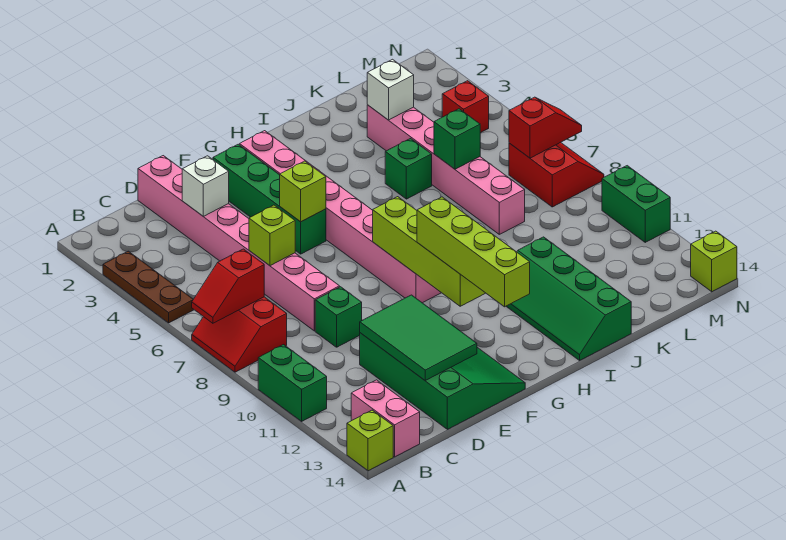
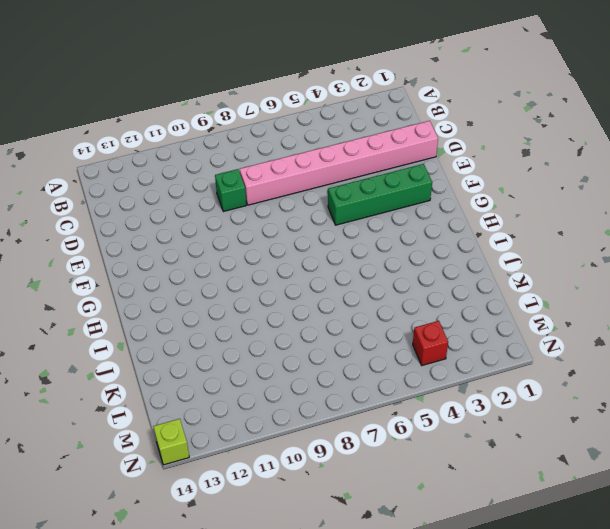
none -> brown plate A3:A5 level 1
none -> red slope A7:B8 level 1 top B
none -> green brick A10:A11 level 1

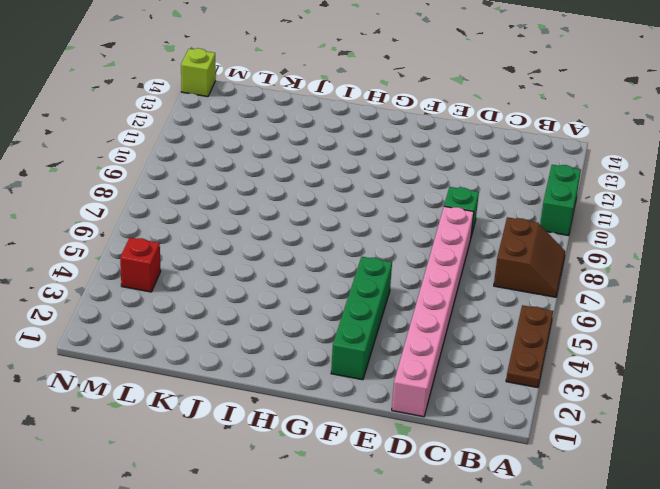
brown slope A7:B8 level 1 top B -> red slope A7:B8 level 1 top B
none -> lime brick A14 level 1
none -> pink brick B13:B14 level 1
none -> green slope D11:F14 level 1 top D

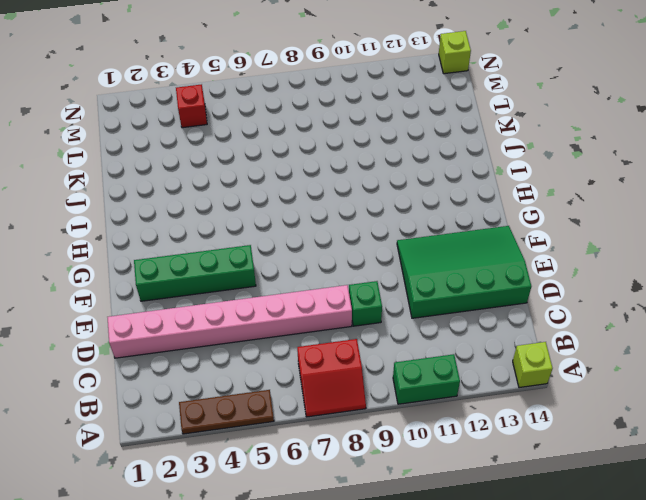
none -> pink brick B13:B14 level 1
none -> pink brick G2:G9 level 1
none -> green slope I11:J14 level 1 top J

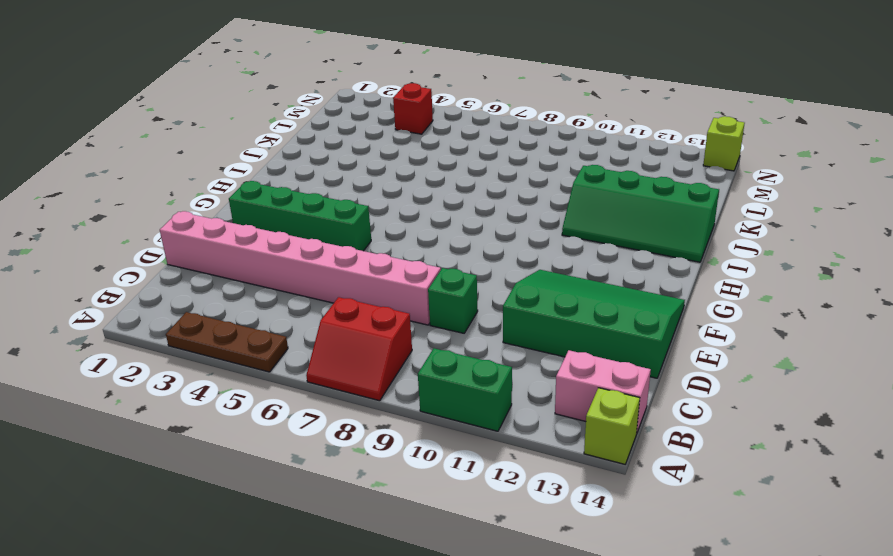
none -> pink brick G2:G9 level 1
none -> green brick J5 level 1
none -> pink brick K3:K8 level 1

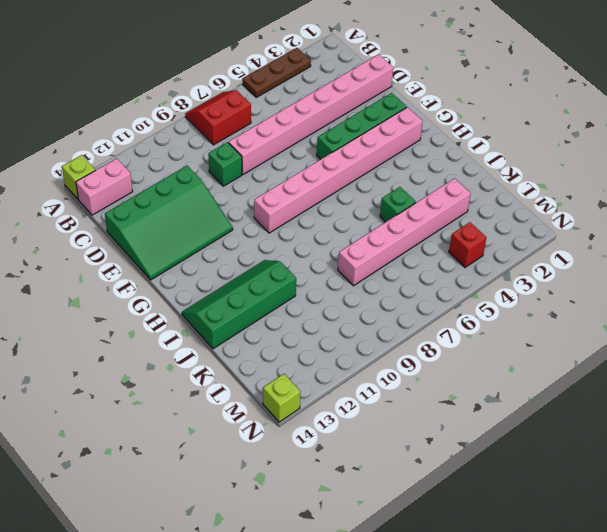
none -> green brick A10:A11 level 1
none -> red slope M7:N8 level 1 top M
none -> green brick N10:N11 level 1

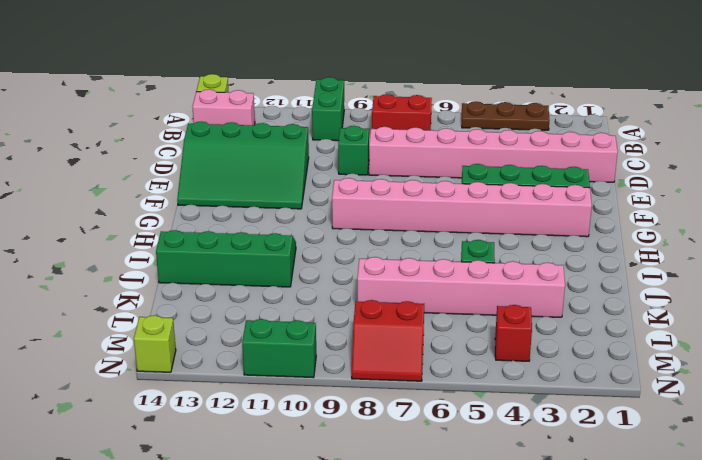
green brick A10:B10 level 1 -> green brick A10:A11 level 1
none -> red slope A7:B7 level 2 top B
none -> white brick D3 level 2
none -> lime brick D6 level 2

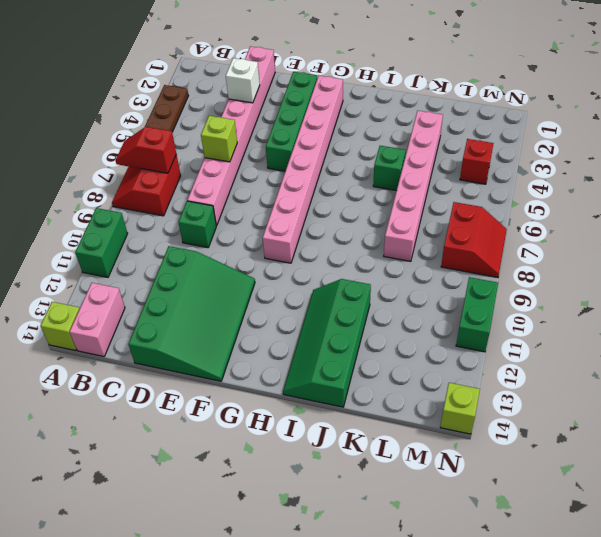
none -> green tile D11:E13 level 2
none -> lime brick F5 level 2
none -> lime brick G8:G11 level 2

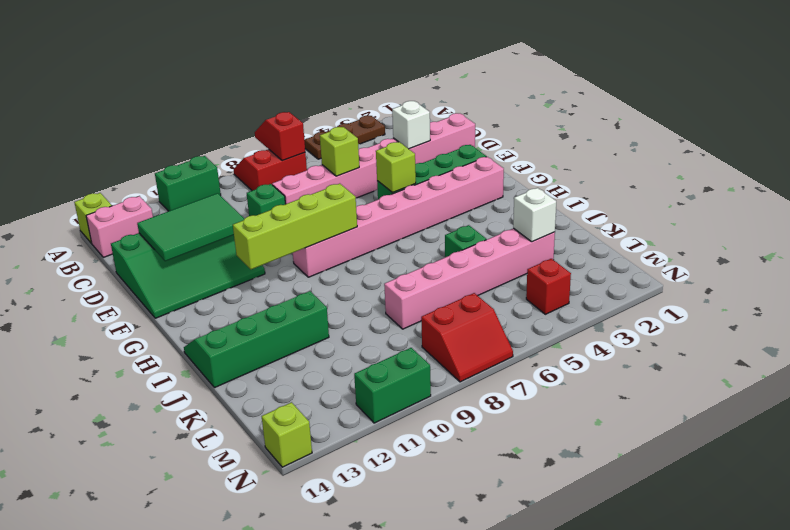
none -> green brick K6 level 2
none -> red slope M7:N7 level 2 top M
none -> lime brick G10:G13 level 3

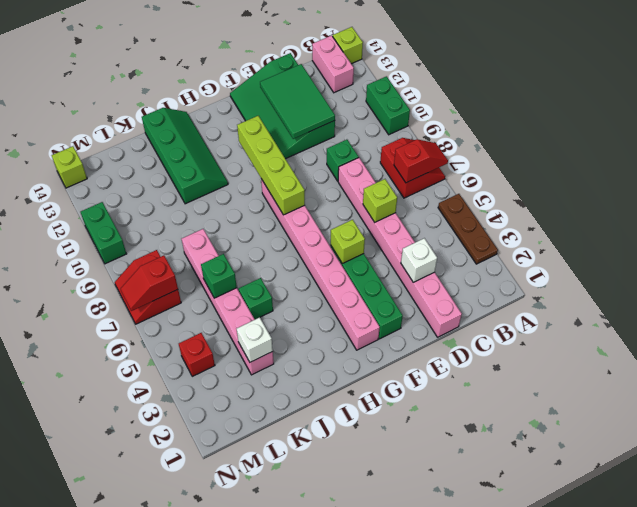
none -> lime brick G10:G13 level 3

